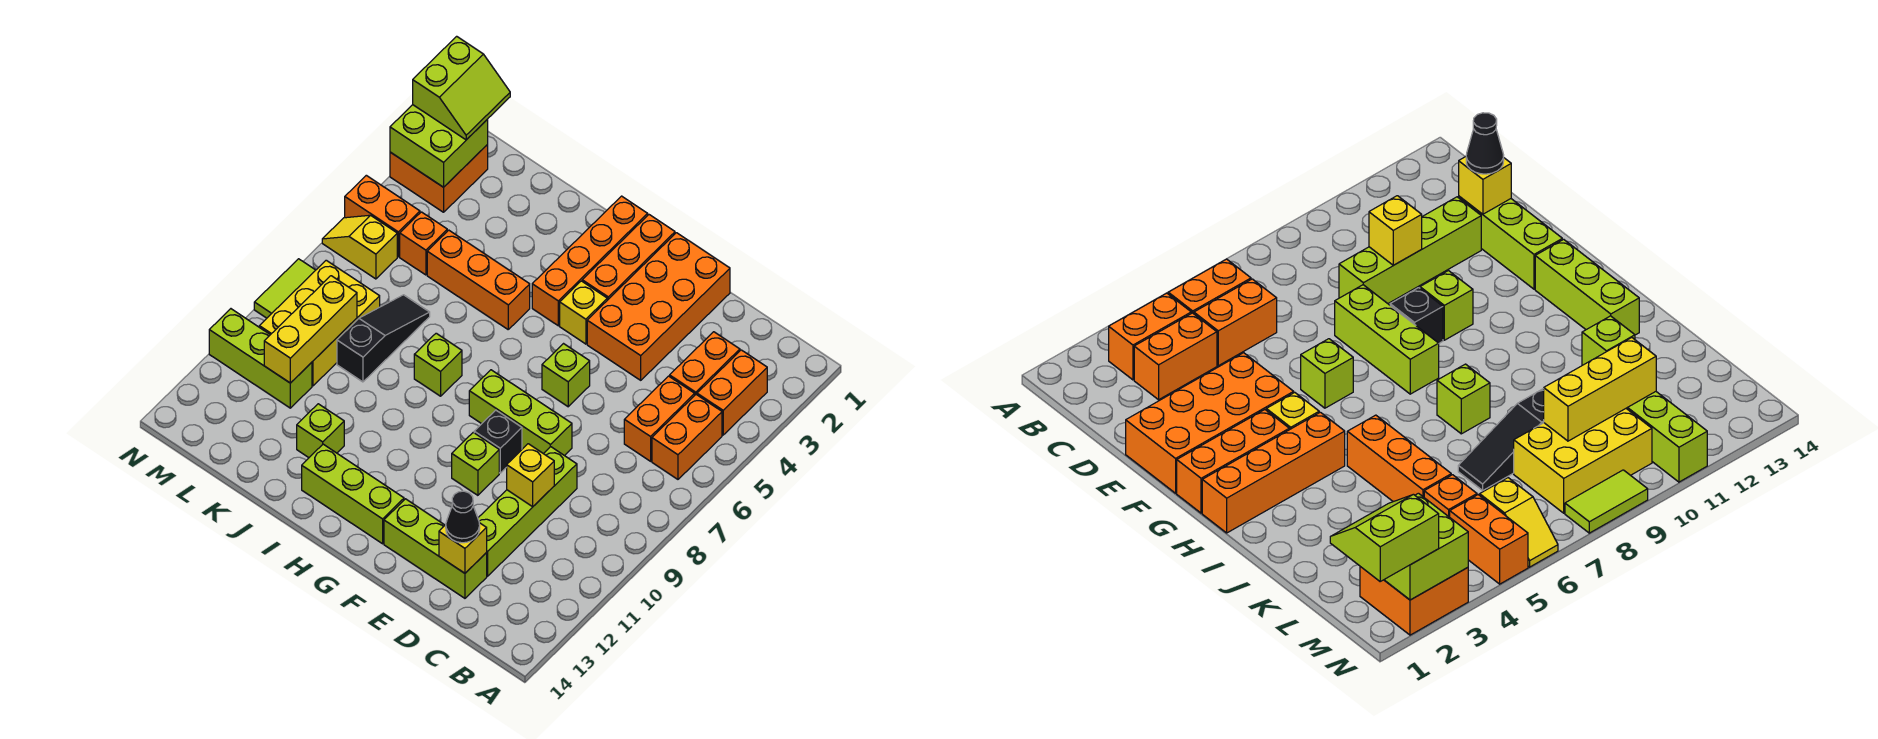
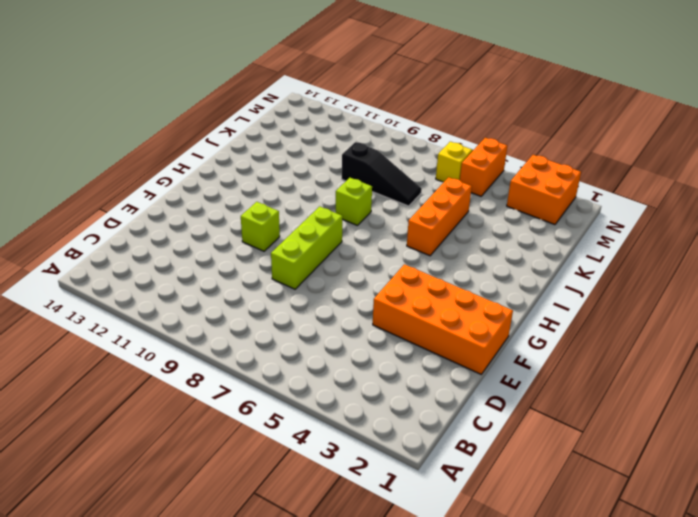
none -> orange brick B3:B4 level 1
none -> orange brick B5:B6 level 1
none -> orange brick C3:C4 level 1
none -> orange brick C5:C6 level 1

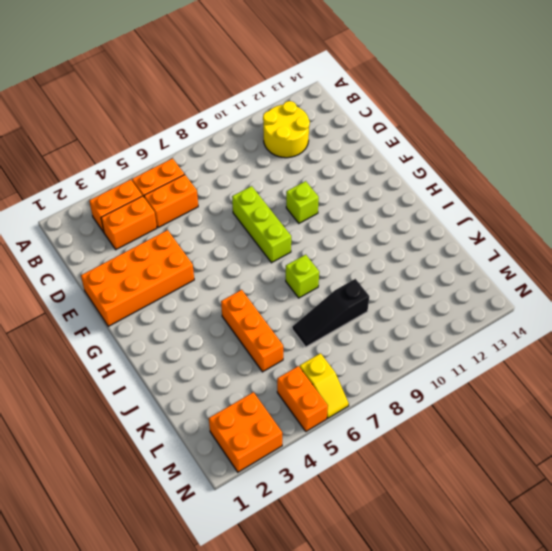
yellow round brick B11:C12 level 1 -> none
none -> lime brick D9:D12 level 1
none -> lime brick D13:F13 level 1
none -> lime brick F6 level 1
none -> black brick F9 level 1

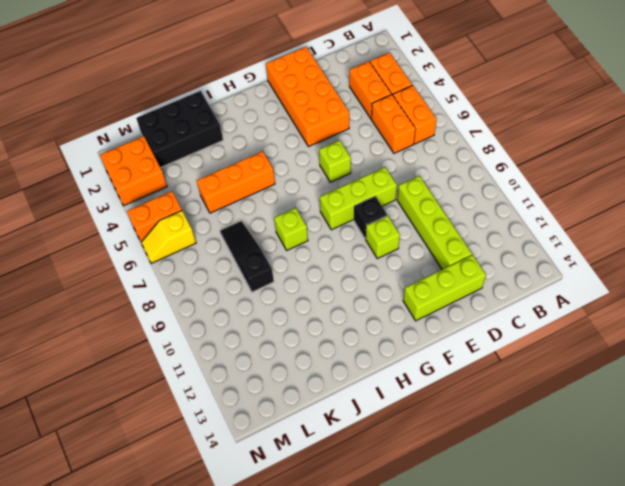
black brick J1:L2 level 1 -> none
none -> orange brick G1:G3 level 1
none -> yellow brick G4 level 1
none -> lime brick G13:I13 level 1
none -> orange brick H1:H4 level 1

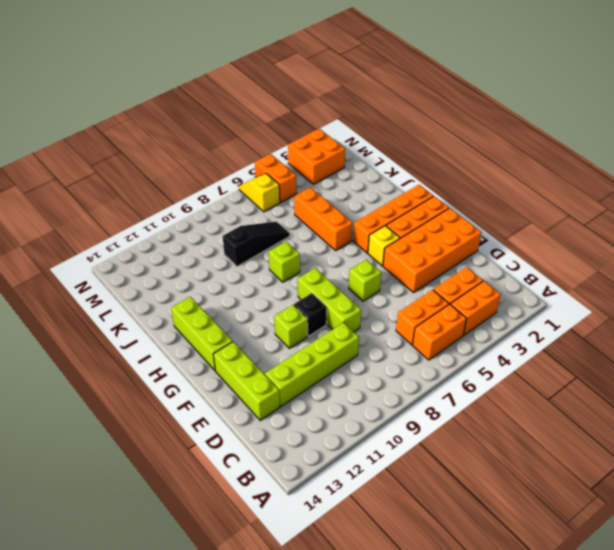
none -> lime brick J12 level 1
none -> orange brick L5 level 1
none -> yellow brick L8:M10 level 1
none -> lime brick L11:N11 level 1

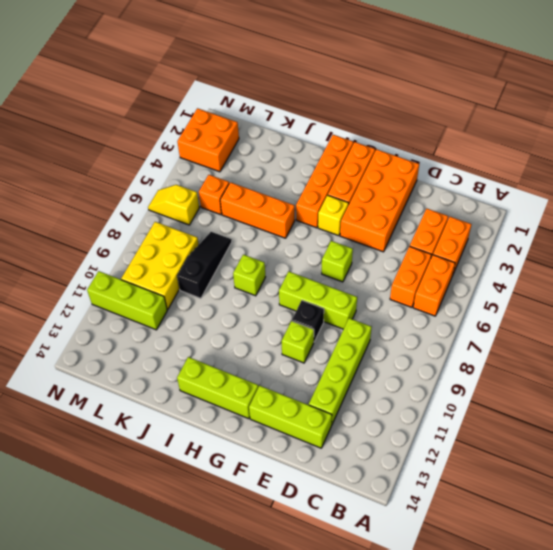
none -> lime brick J12 level 1
none -> orange brick M5:N5 level 1
none -> lime tile N8:N9 level 1
none -> yellow brick D10 level 2

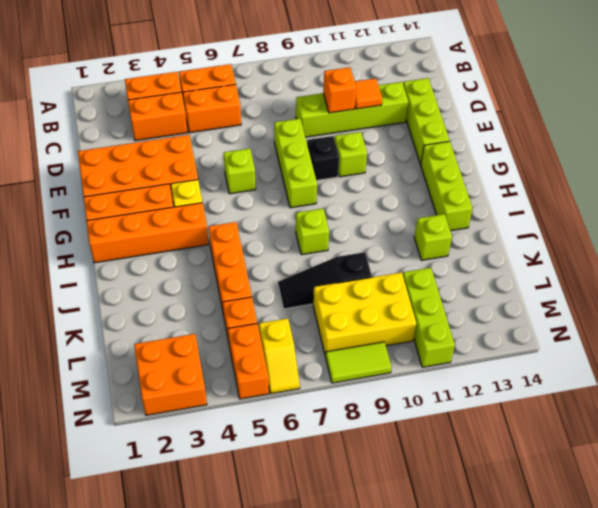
orange brick D10 level 2 -> yellow brick D10 level 2
orange tile D11 level 2 -> none
none -> yellow brick D13 level 2
none -> yellow brick L9:L11 level 2
none -> lime brick M2:N3 level 2
none -> black cone D13 level 3

